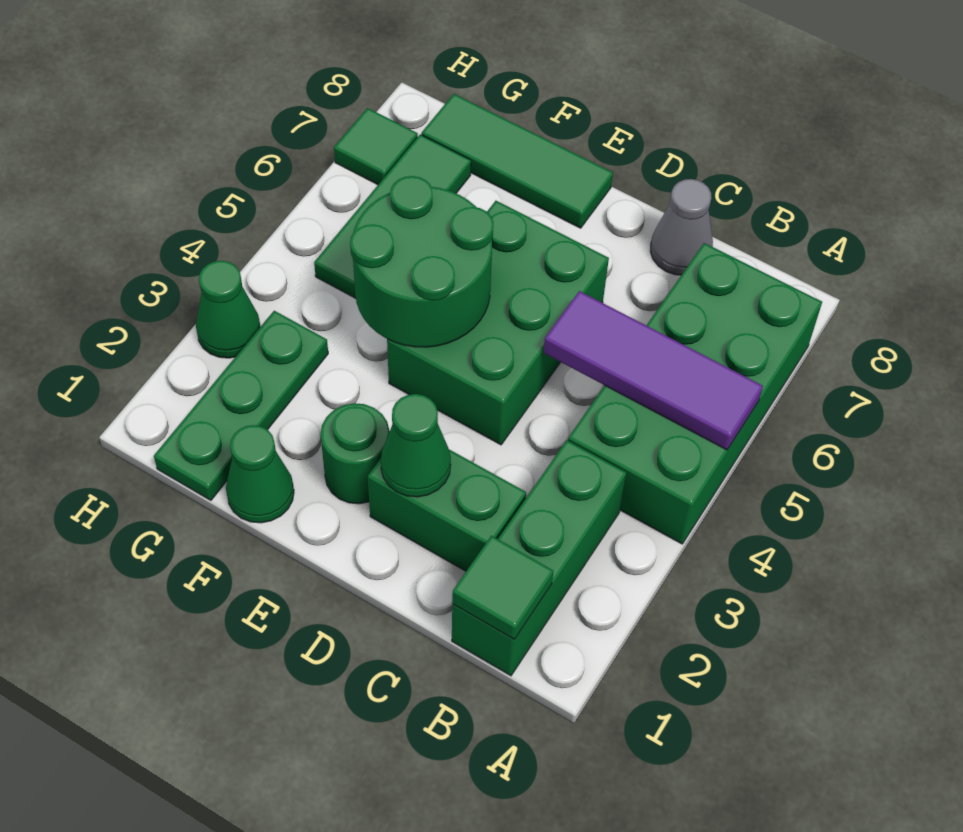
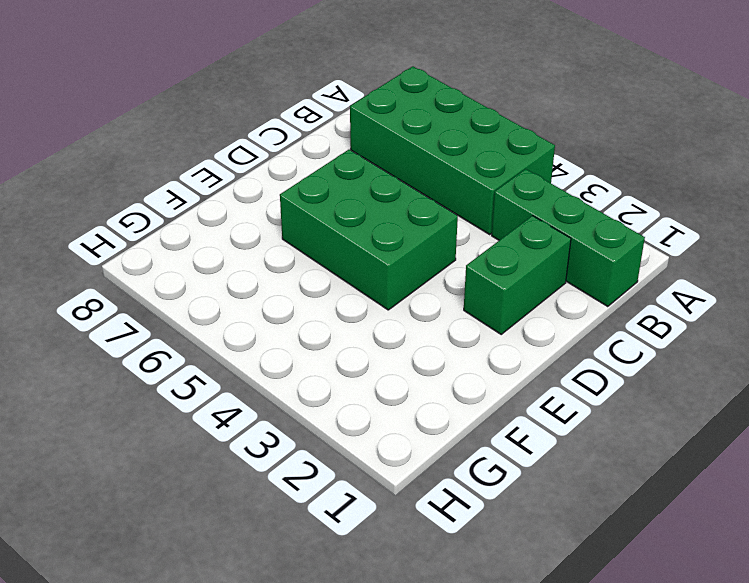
none -> grey cone C8 level 1
none -> green round brick E2 level 1
none -> green tile E8:G8 level 1

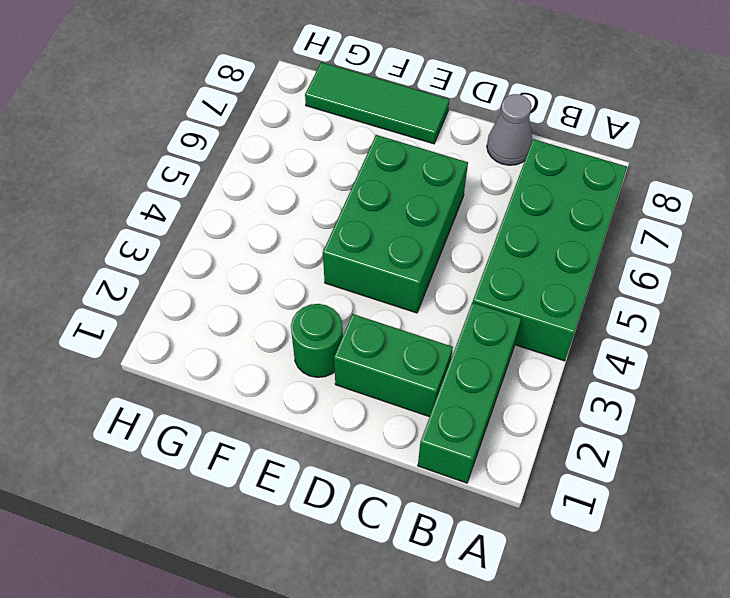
none -> green cone F1 level 1
none -> green plate G1:G3 level 1
none -> green tile G5:G7 level 1

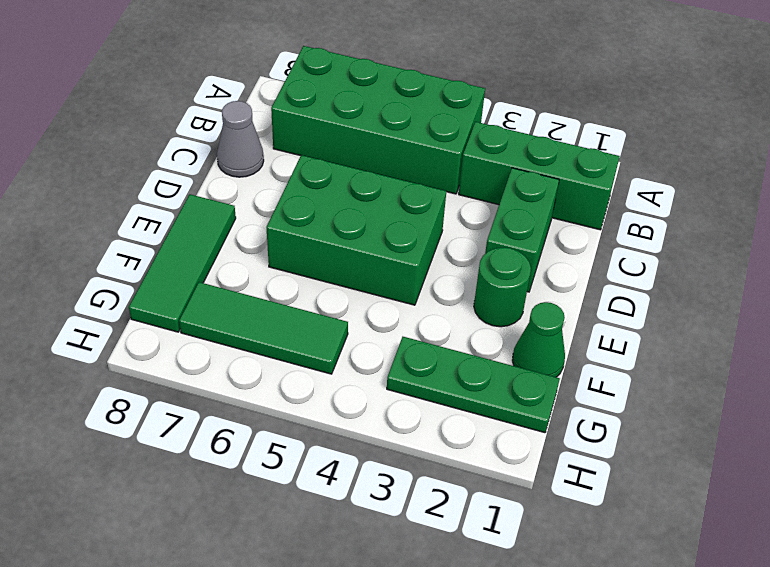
none -> green cone H3 level 1
none -> green tile H7 level 1
none -> purple tile A5:C5 level 2

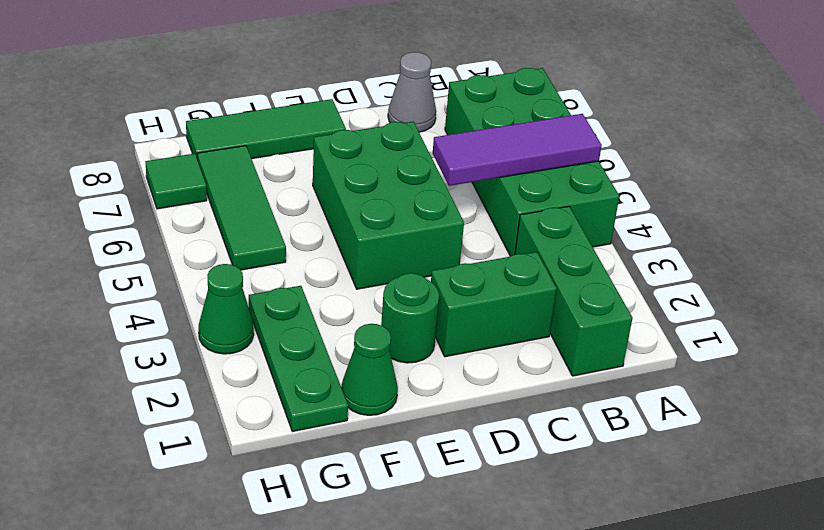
none -> green tile B1 level 2
none -> green cone D2 level 2
none -> green round brick E4:F5 level 2

